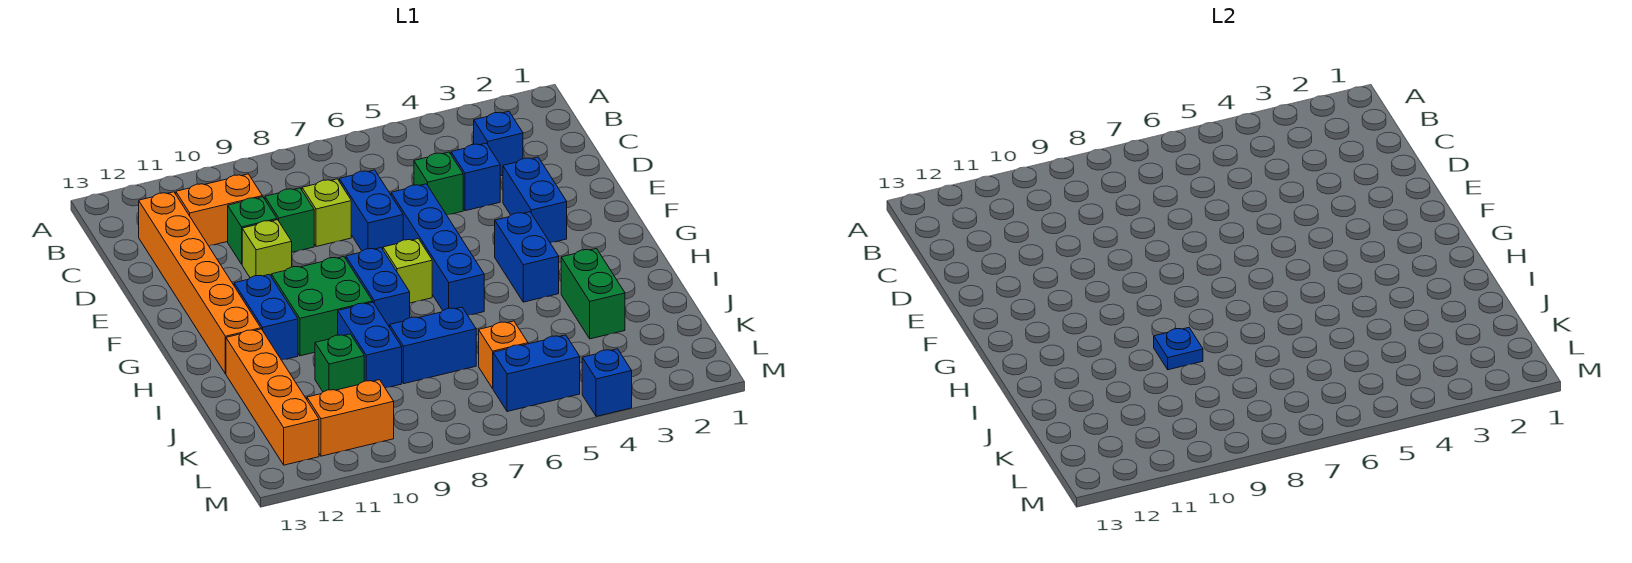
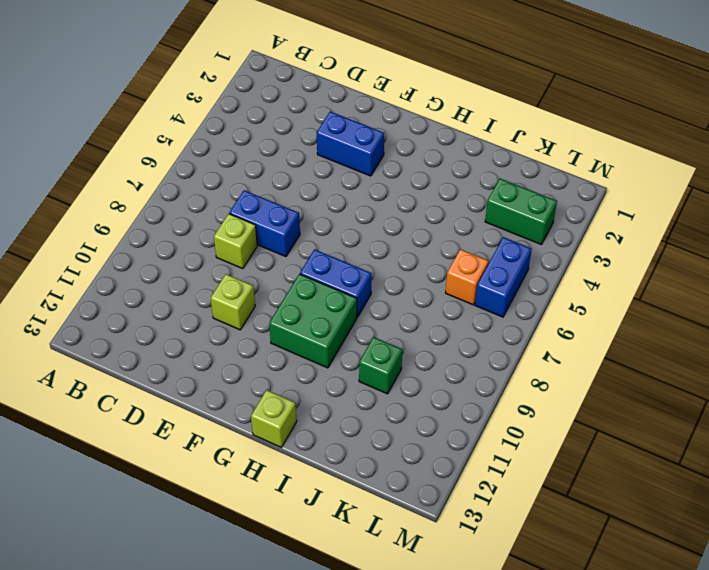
lime brick H13 level 1 -> lime brick G7 level 1
green brick K3:L3 level 1 -> green brick I3:J3 level 1
none -> blue brick C3 level 1
none -> orange brick C10:C11 level 1
none -> orange brick C12:H12 level 1

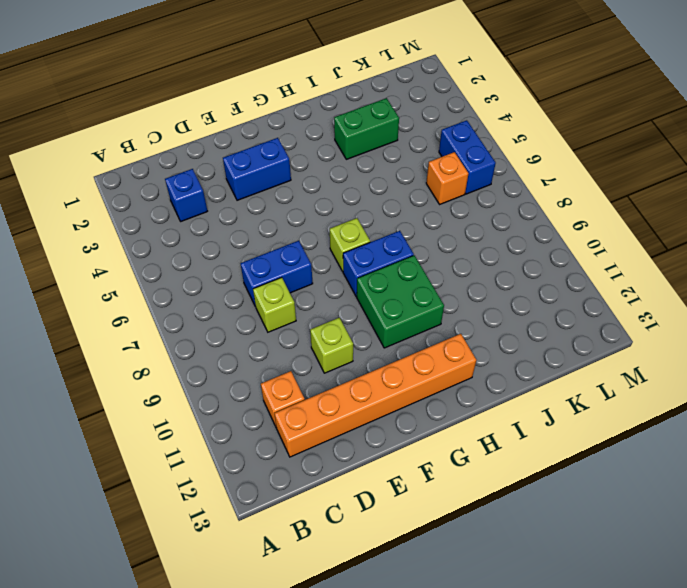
orange brick C11 level 1 -> orange brick C10:C11 level 1
none -> blue brick D4 level 1
none -> green brick D5 level 1
none -> green brick D9 level 1

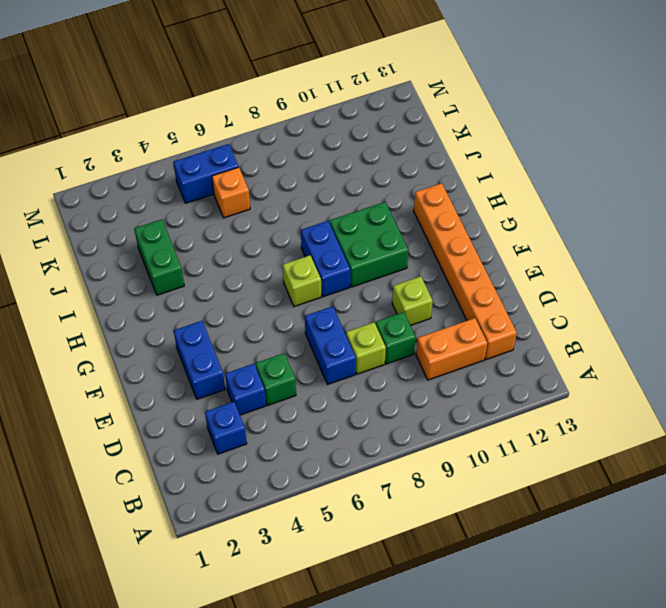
none -> green brick D10 level 1
none -> blue brick E6:H6 level 1
none -> blue brick G4:H4 level 1

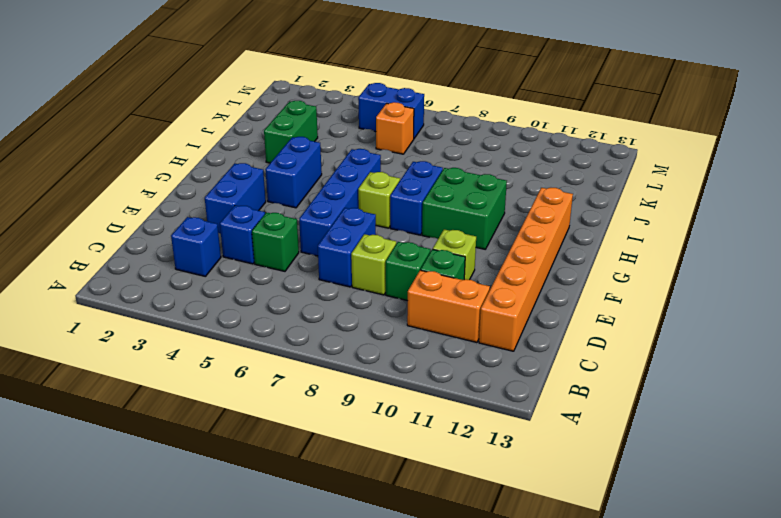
none -> blue brick G11:H11 level 1
none -> blue brick I9:J9 level 1
none -> orange brick I12:L12 level 1

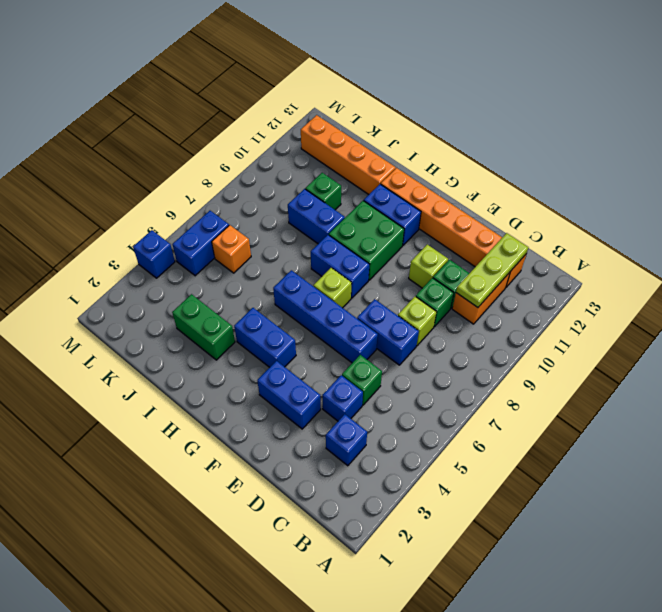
lime plate C10:C12 level 2 -> none
none -> blue brick J7:J8 level 1
none -> orange brick L10:L11 level 1
none -> blue plate I9 level 2

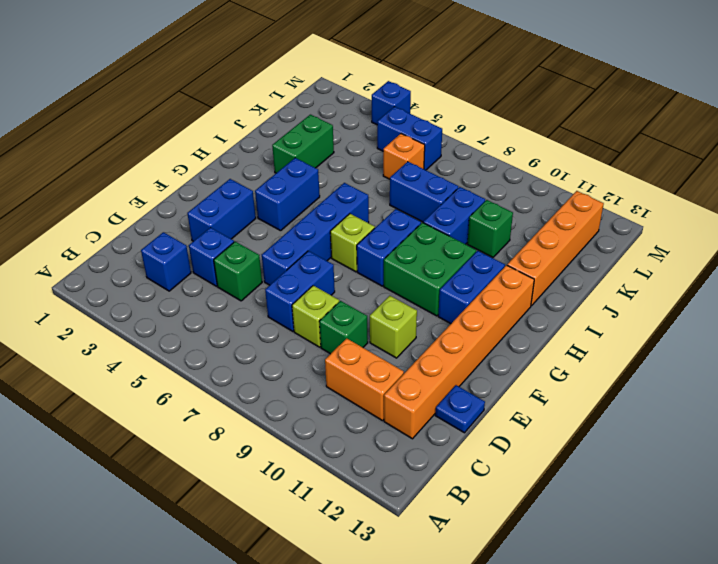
blue plate D13 level 1 -> blue plate I9 level 2
none -> green brick D10 level 1
none -> orange brick L10:L11 level 1

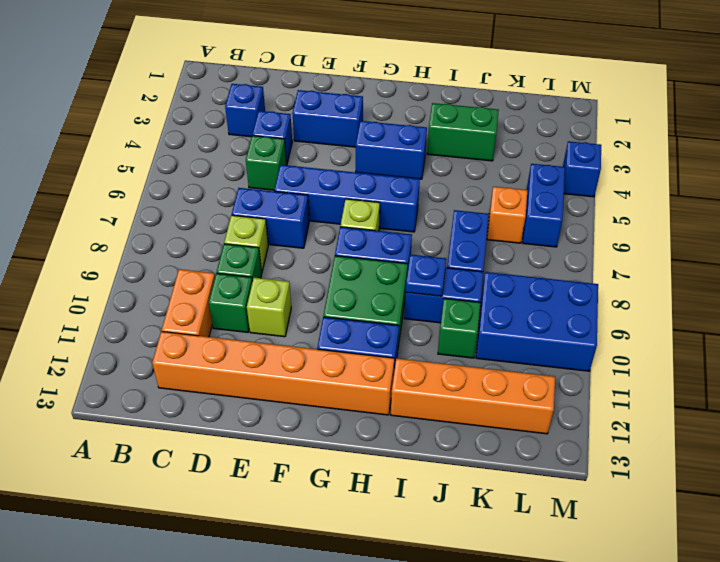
blue brick K9:M10 level 1 -> orange brick L10:L11 level 1

